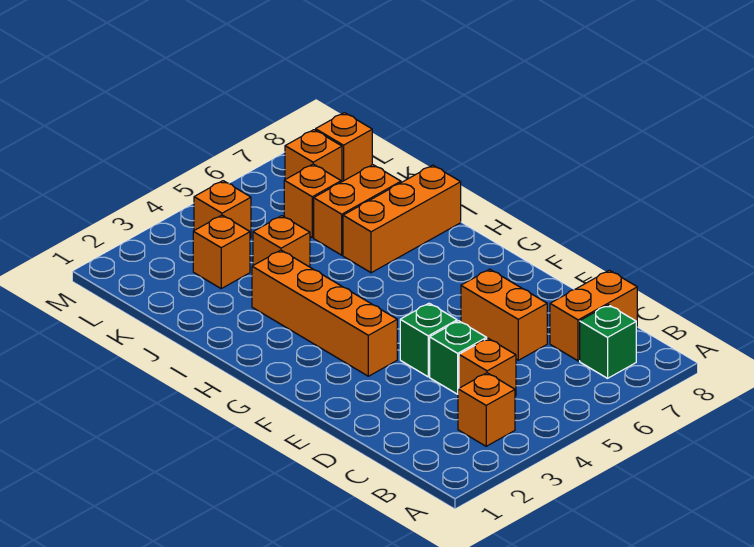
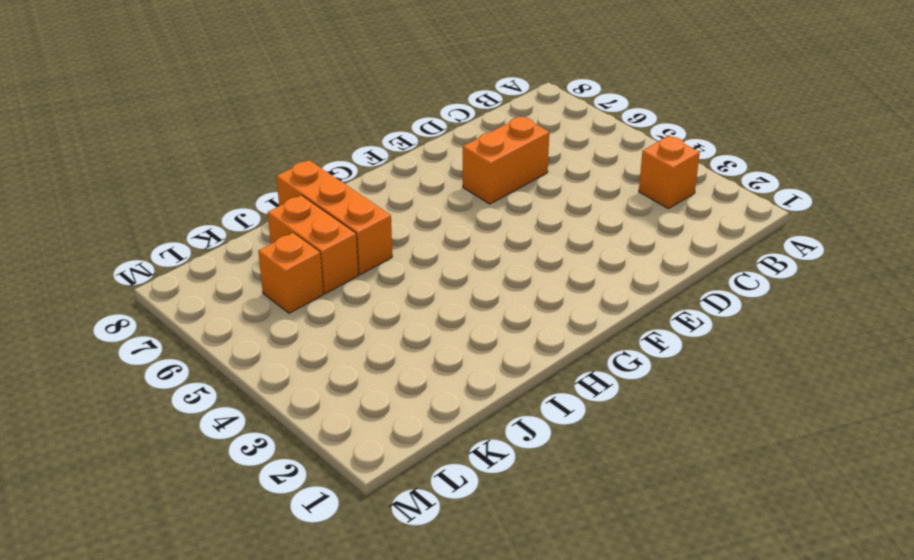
none -> green brick B7 level 1
none -> orange brick C4 level 1
none -> orange brick C7:C8 level 1

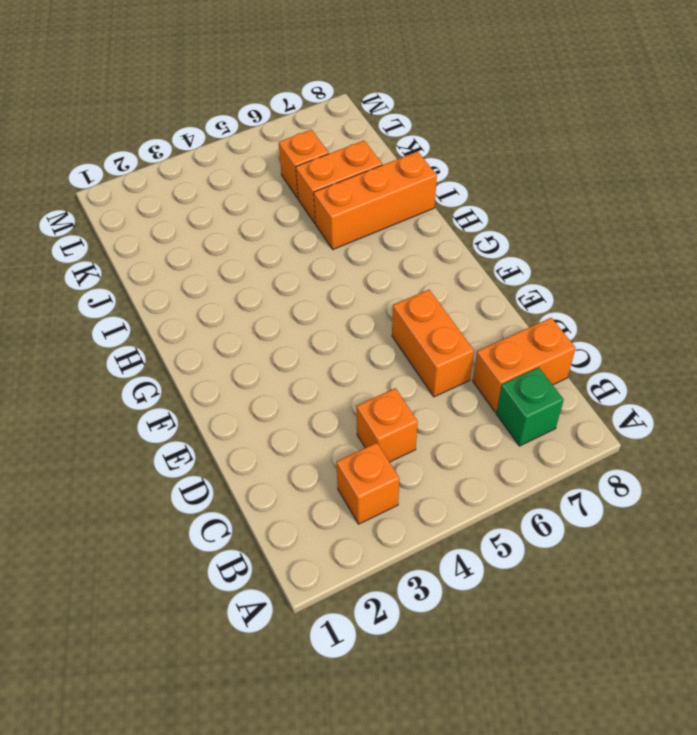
none -> green brick D4 level 1
none -> green brick E4 level 1
none -> orange brick F3:I3 level 1

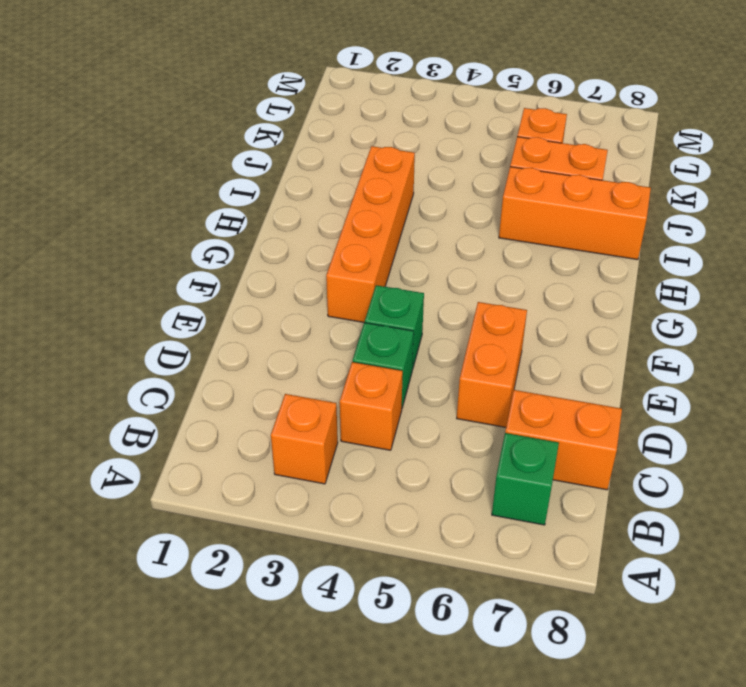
none -> orange brick J4 level 1
none -> orange brick K3 level 1
none -> orange brick L4 level 1

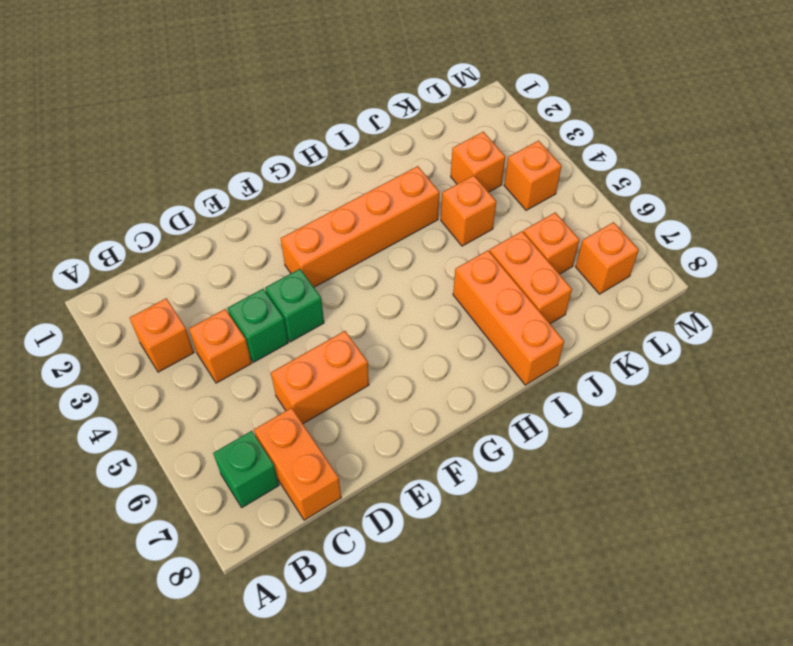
none -> orange brick L8 level 1

